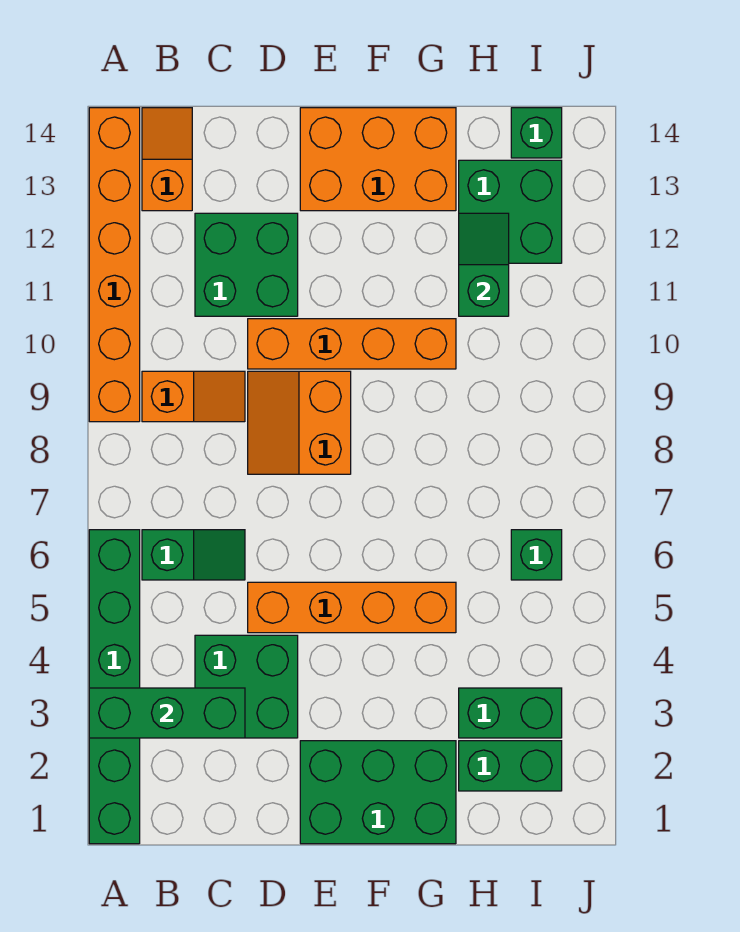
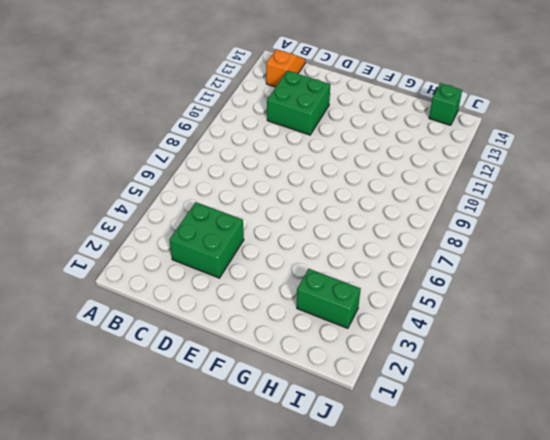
none -> green brick A1:A6 level 1
none -> orange brick A9:A14 level 1
none -> green slope B6:C6 level 1 top B

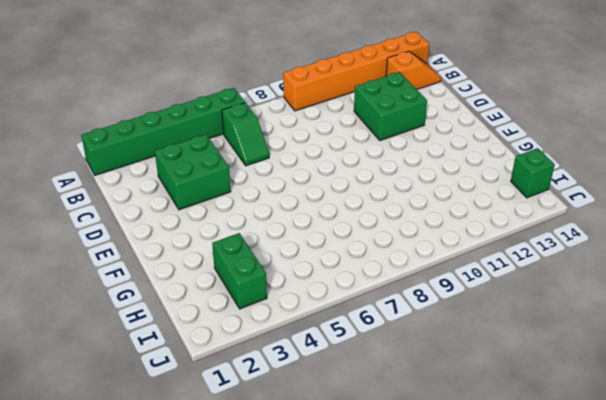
none -> orange slope B9:C9 level 1 top B
none -> orange brick D5:G5 level 1
none -> orange slope D8:E9 level 1 top E

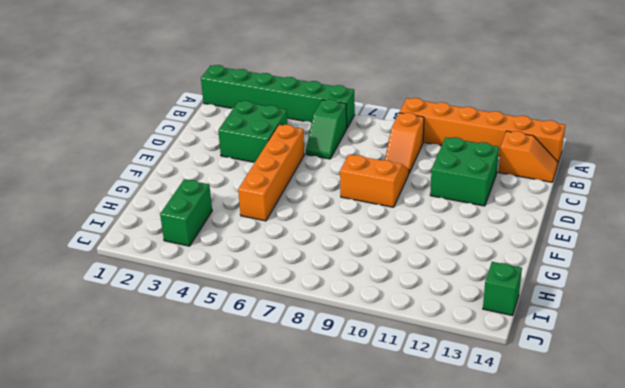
none -> orange brick D10:G10 level 1
none -> green brick E1:G2 level 1
none -> orange brick E13:G14 level 1

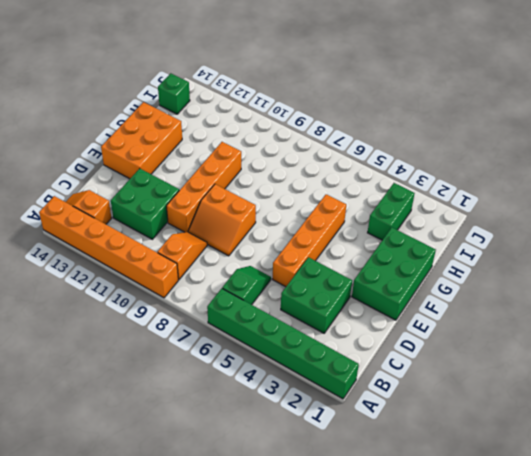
none -> green brick H2:I2 level 1
none -> green brick H12:I13 level 1
none -> green brick I6 level 1

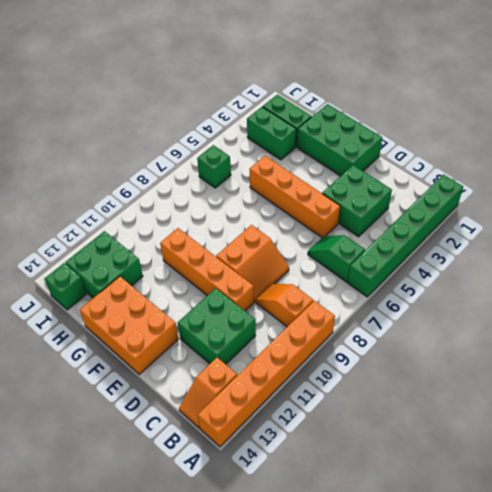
none -> green brick A3:C3 level 2
none -> green slope H11:H12 level 2 top 11

